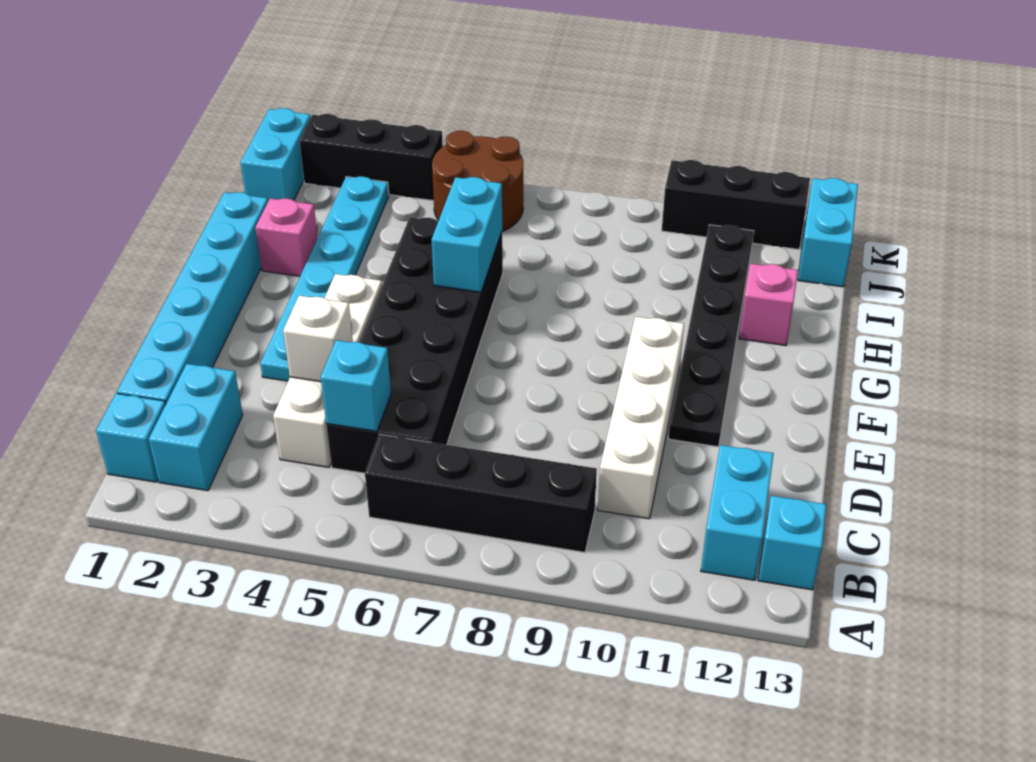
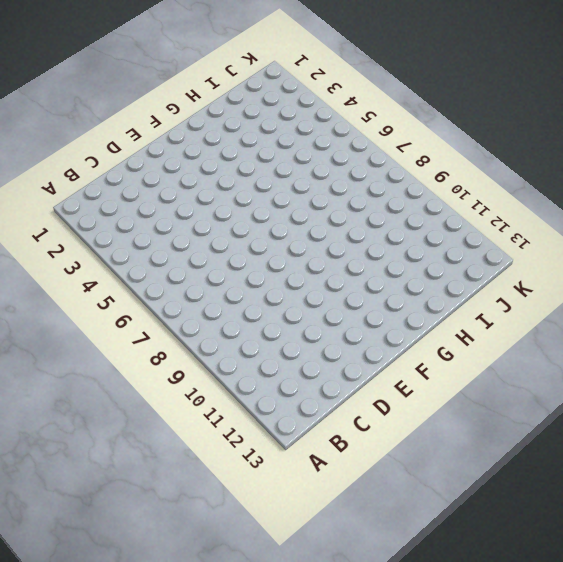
none -> cyan brick B1 level 1
none -> cyan brick B2:C2 level 1
none -> black brick B6:B9 level 1

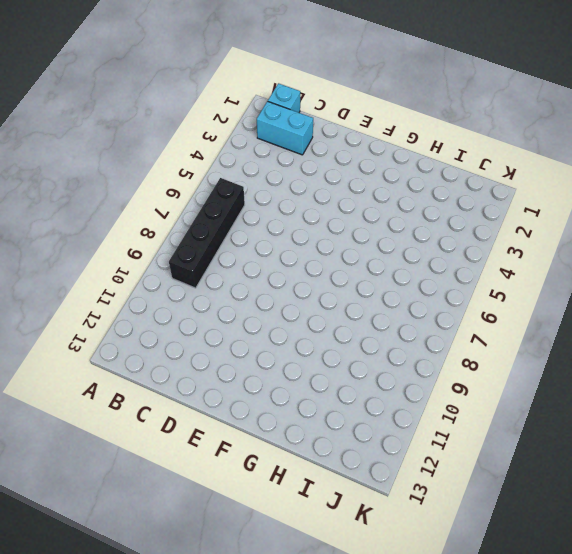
none -> cyan brick B12:C12 level 1
none -> cyan brick B13 level 1
none -> cyan brick C1:H1 level 1

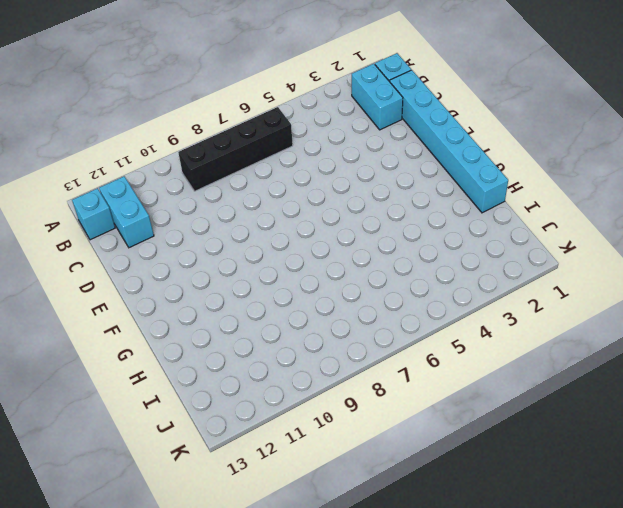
none -> white brick C4:F4 level 1
none -> black brick C5:H6 level 1
none -> white brick C10:F10 level 1

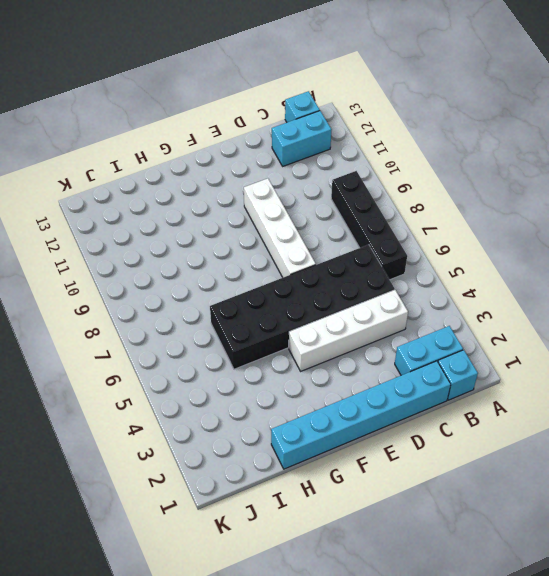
white brick E7:E10 level 1 -> white brick C10:F10 level 1
none -> cyan plate E3:J3 level 1
none -> black plate E11:J11 level 1
none -> pink brick H2 level 1

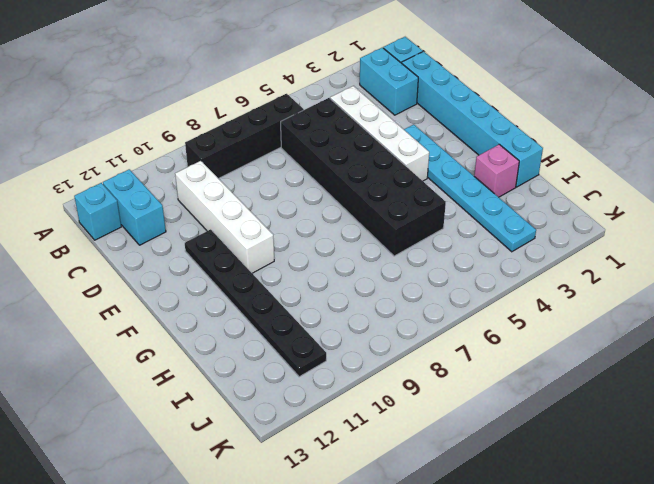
none -> pink brick H12 level 1
none -> cyan brick J1:K1 level 1
none -> brown round brick J5:K6 level 1

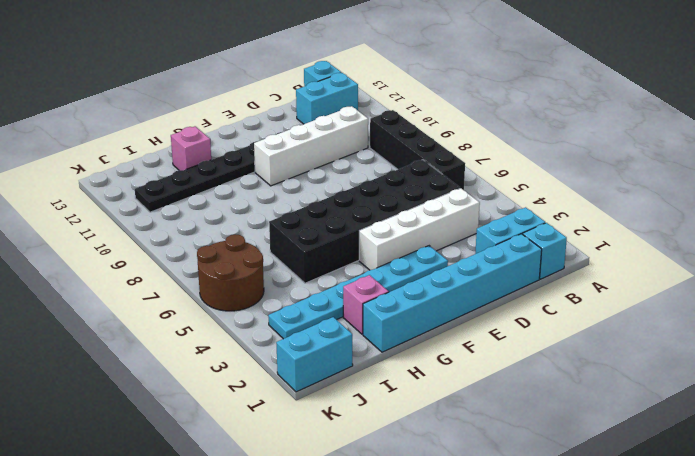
none -> cyan brick J13:K13 level 1
none -> black brick K2:K4 level 1
none -> black brick K10:K12 level 1

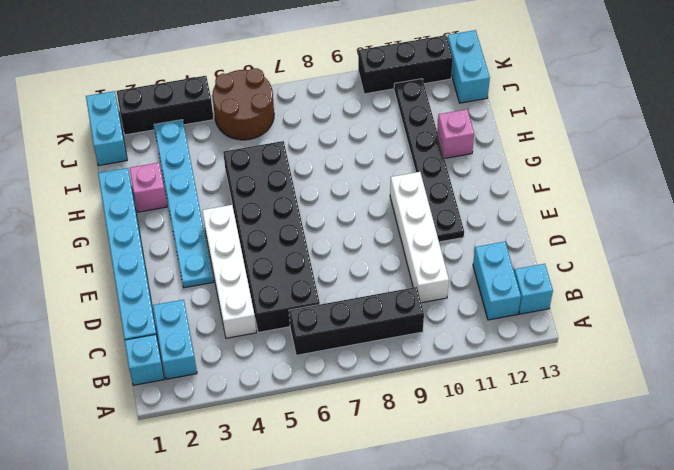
none -> cyan brick C5 level 2
none -> white brick D4 level 2
none -> cyan brick G6:H6 level 2

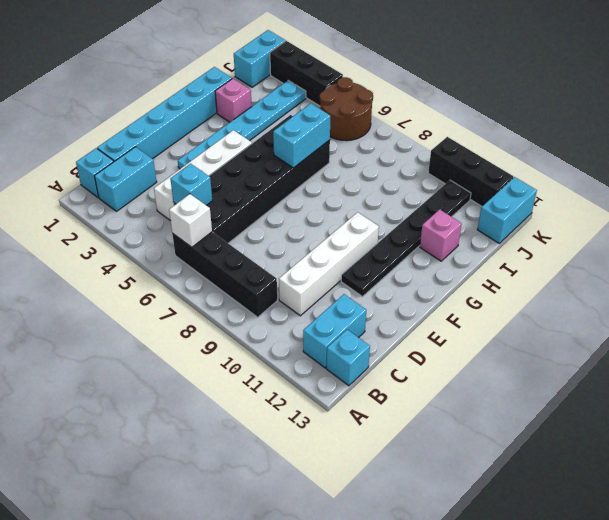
white brick B6 level 2 -> white brick D4 level 2

